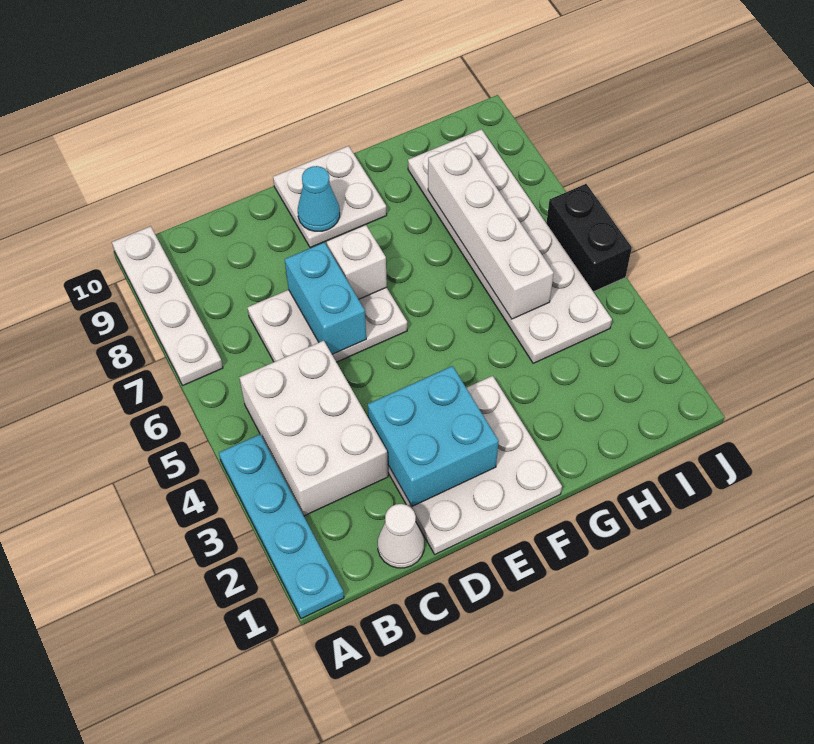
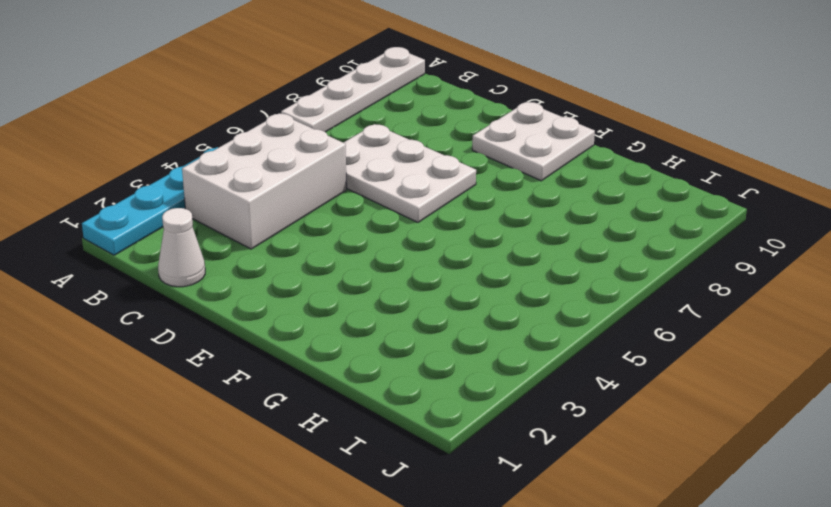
none -> white plate D1:F3 level 1
none -> white plate H4:I9 level 1
none -> black brick J5:J6 level 1

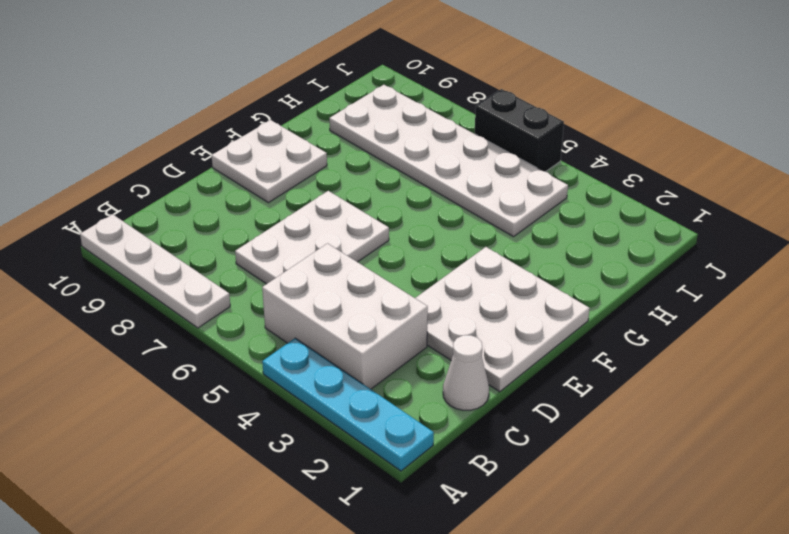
none -> cyan brick D2:E3 level 2
none -> cyan brick D6:D7 level 2
none -> white brick E7 level 2

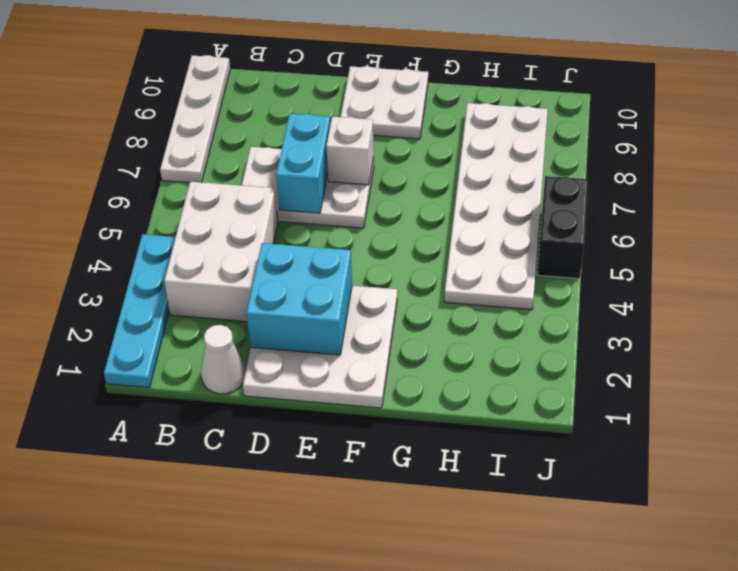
none -> cyan cone E9 level 2
none -> white brick H5:H8 level 2

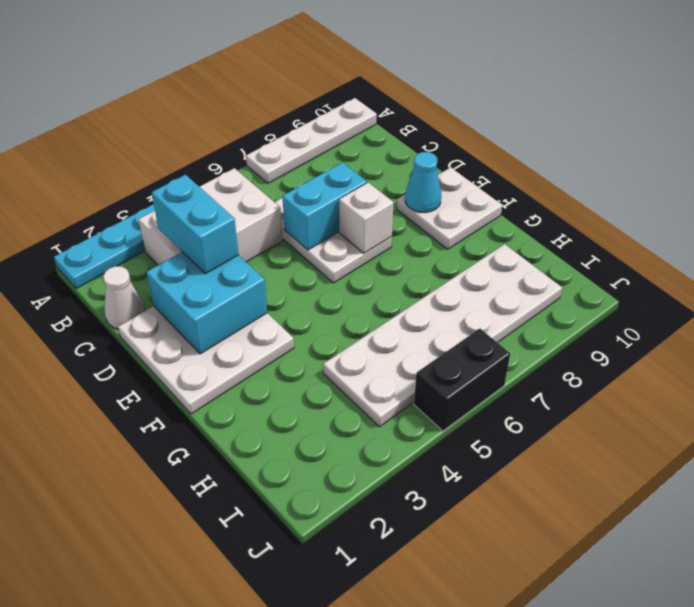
cyan brick C3:D3 level 3 -> none
none -> white brick H5:H8 level 2

